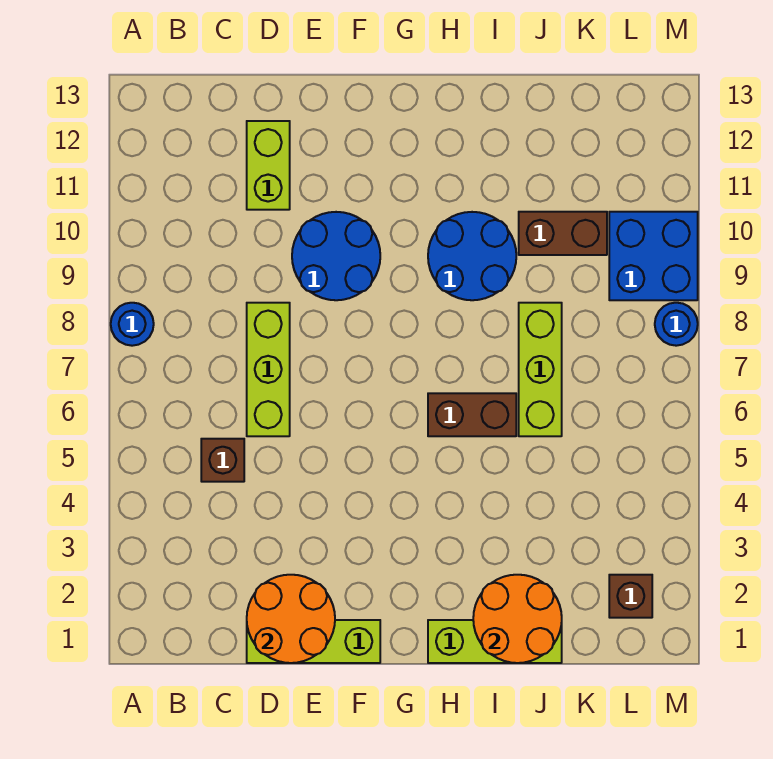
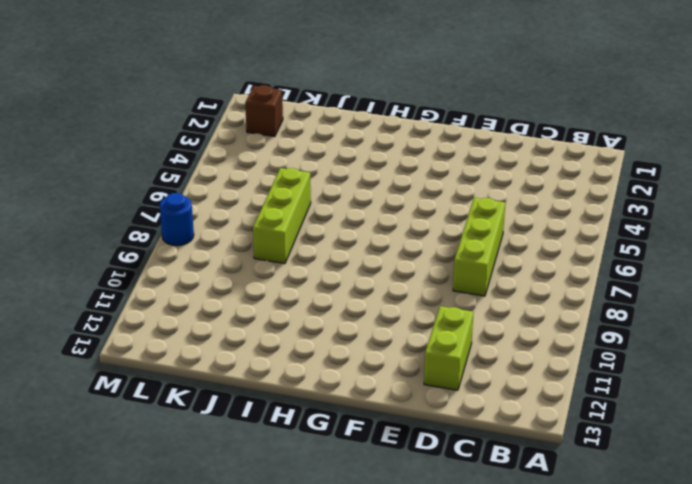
none -> blue round brick A8 level 1
none -> brown brick C5 level 1
none -> lime brick D1:F1 level 1

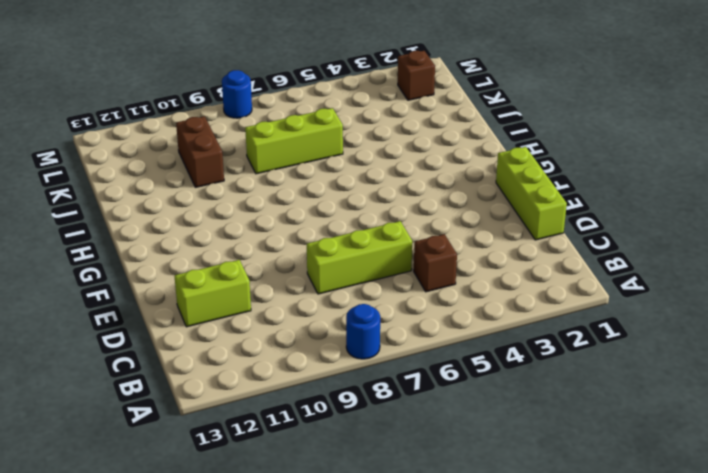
none -> blue round brick E9:F10 level 1
none -> lime brick H1:J1 level 1
none -> brown brick H6:I6 level 1

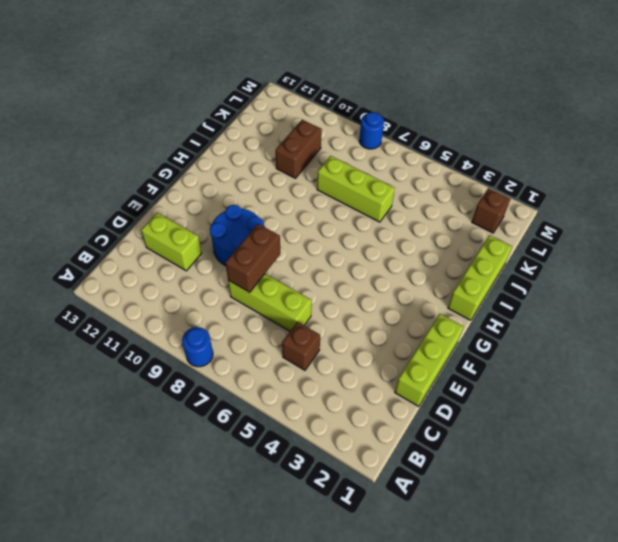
brown brick D8:E8 level 2 -> brown brick H6:I6 level 1
none -> blue round brick H9:I10 level 1
none -> blue brick L9:M10 level 1
none -> orange round brick D1:E2 level 2

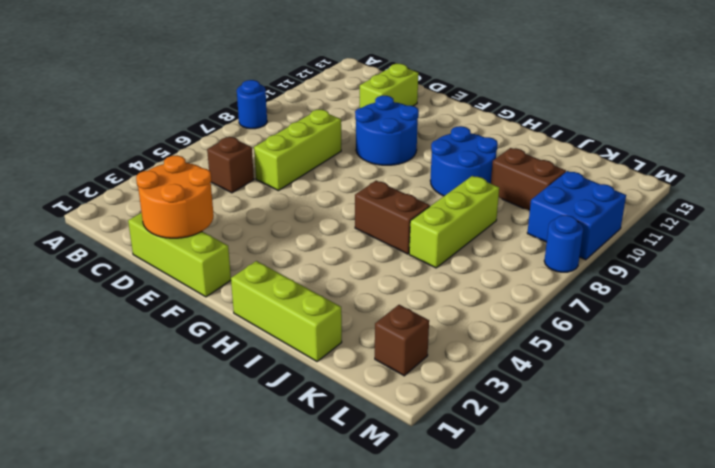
none -> orange round brick I1:J2 level 2

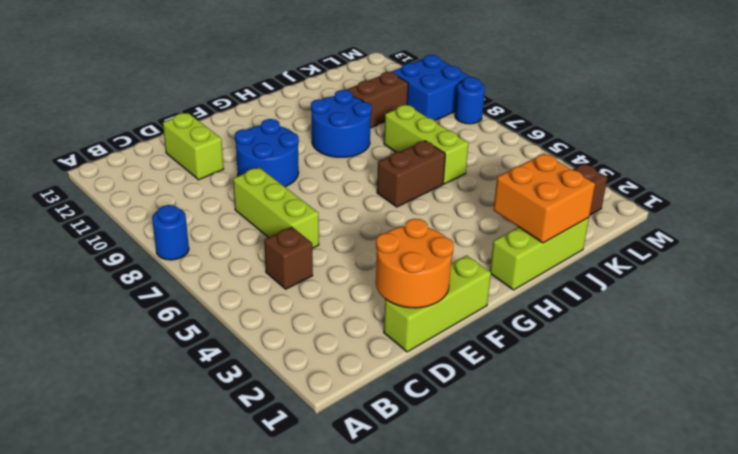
orange brick I1:J2 level 2 -> orange round brick I1:J2 level 2

